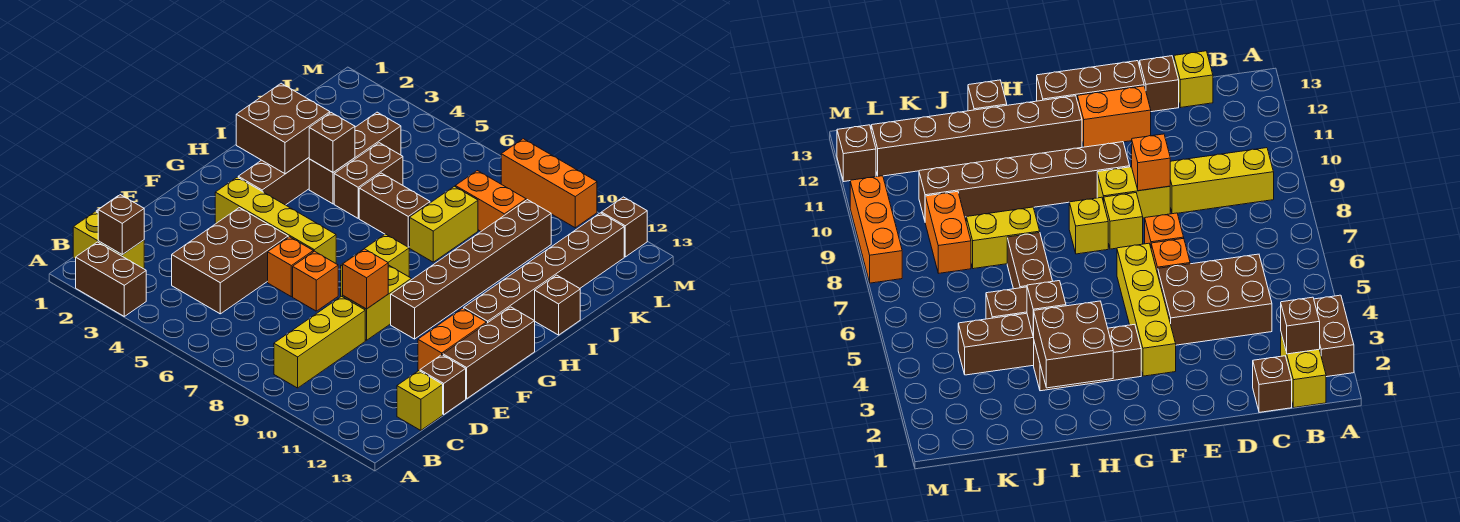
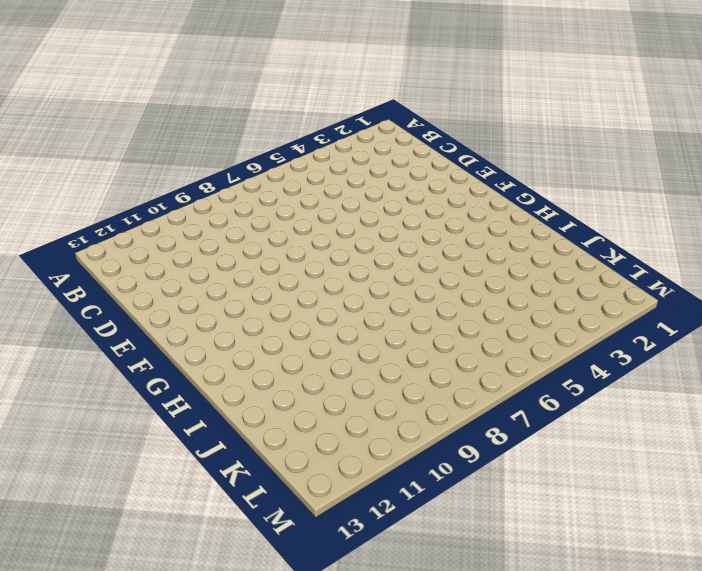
none -> brown brick A2:A3 level 1
none -> yellow brick B1:B2 level 1
none -> yellow brick B9:D9 level 1
none -> brown brick C1 level 1

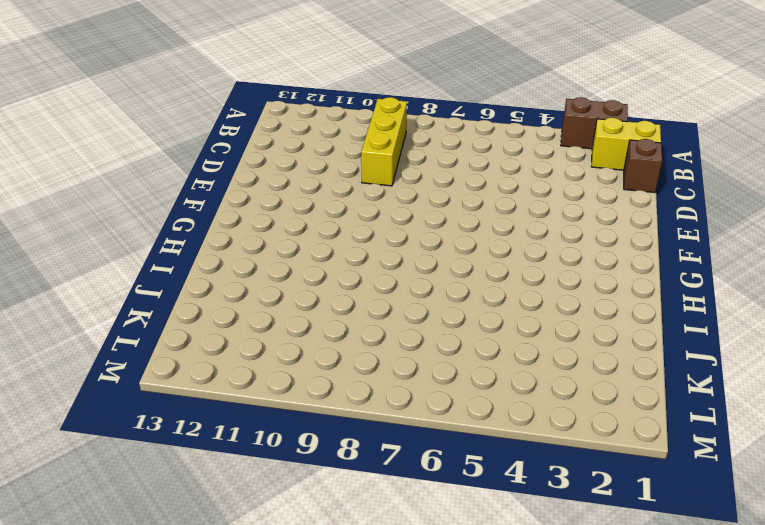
none -> brown brick C4:E5 level 1
none -> yellow brick C13 level 1
none -> brown brick D13 level 1
none -> orange brick E6 level 1

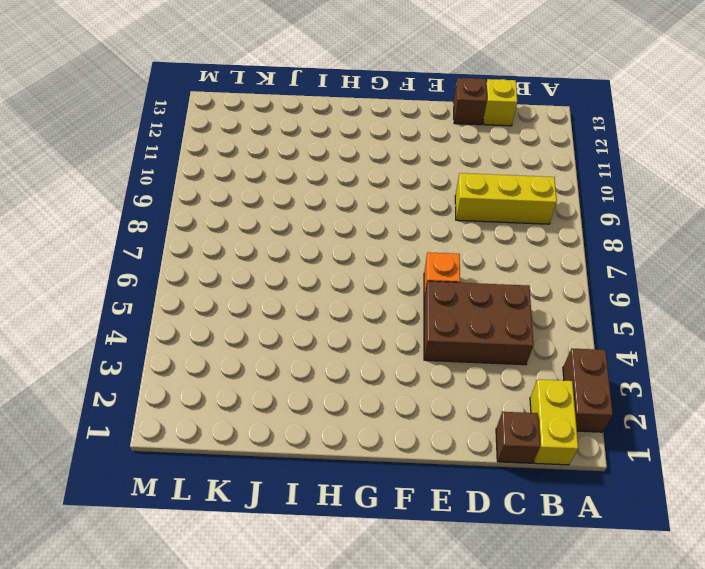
none -> orange brick E7 level 1
none -> yellow brick E9:F9 level 1
none -> orange brick E12:F12 level 1
none -> brown brick E13:G13 level 1

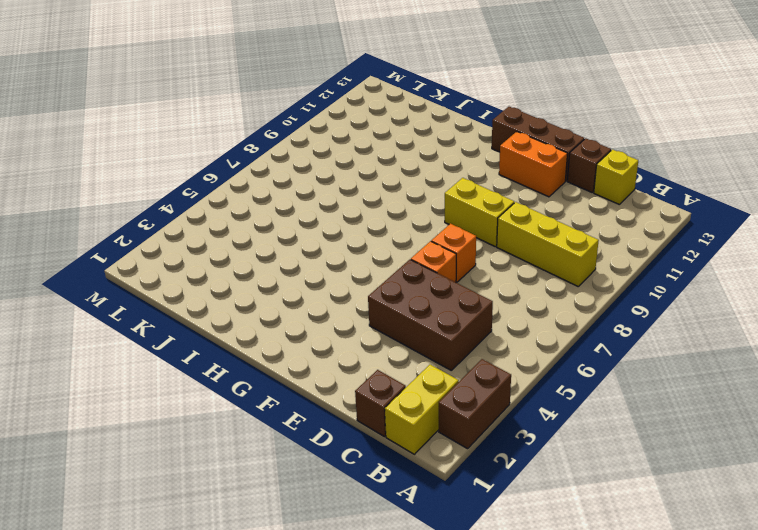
none -> yellow brick F3:F6 level 1
none -> yellow brick F8 level 1
none -> brown brick F10:K10 level 1
none -> brown brick G3:I3 level 1

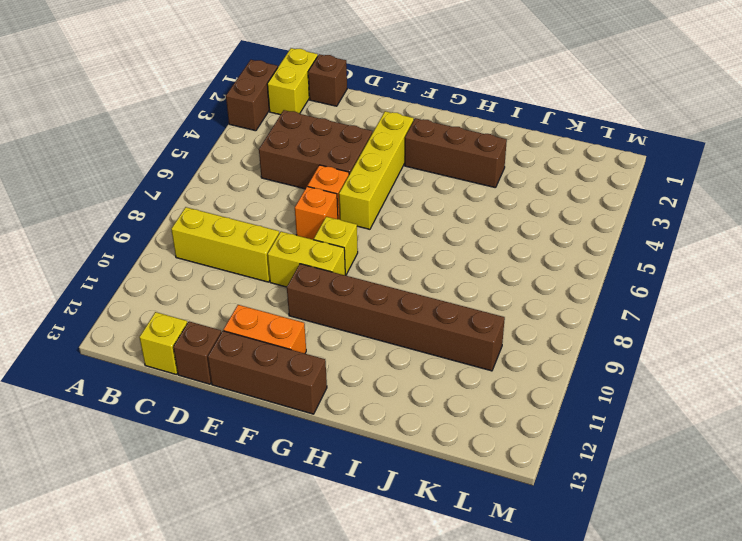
none -> yellow brick G8 level 1
none -> brown brick G12:L12 level 1
none -> brown brick I4:K4 level 1
none -> brown brick I5:J5 level 1

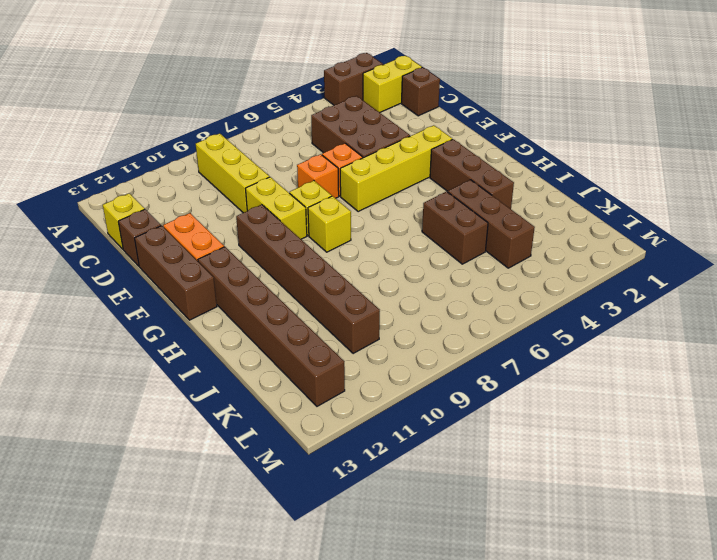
none -> brown brick I6:I7 level 1
none -> yellow brick I8:J8 level 1
none -> brown brick I13 level 1
none -> orange brick K8:K9 level 1

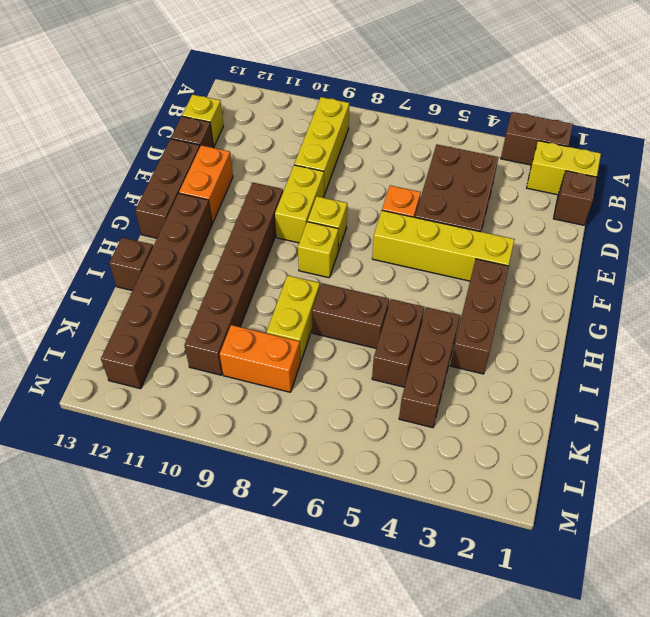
none -> orange brick E7 level 1
none -> orange brick M8:M10 level 1
none -> brown brick M12 level 1
none -> brown brick B2 level 2

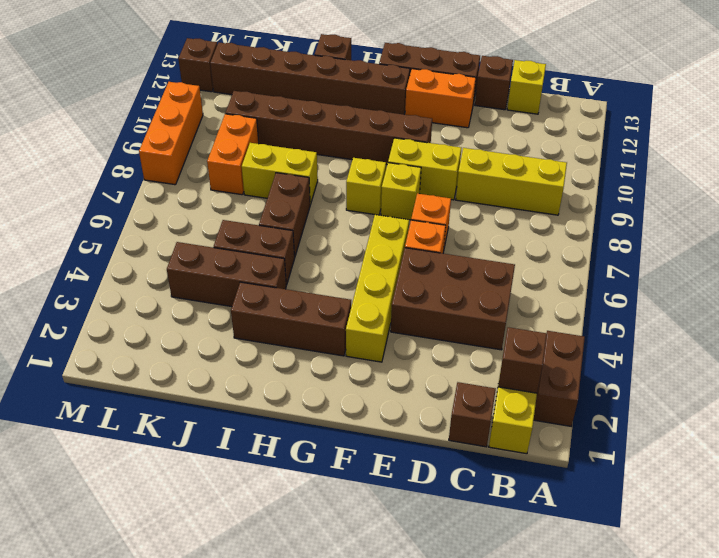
none -> orange brick E9 level 2
none -> brown brick H2:I3 level 2
none -> brown brick I4 level 2

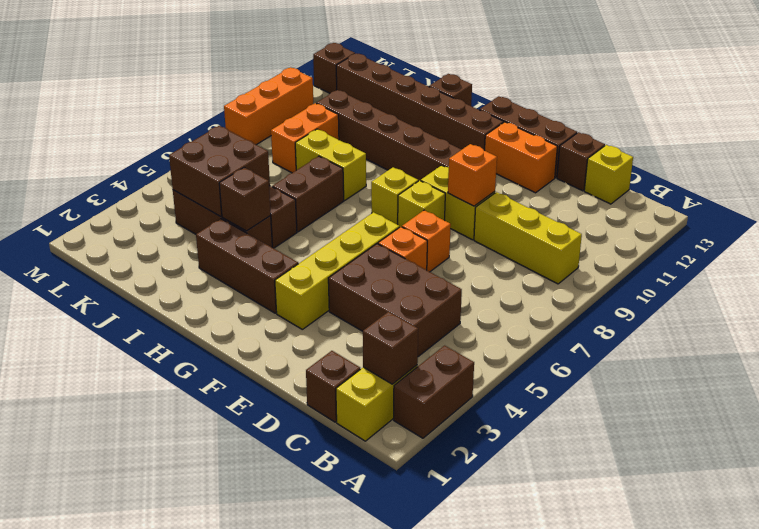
brown brick J4:K5 level 2 -> brown brick H2:I3 level 2

